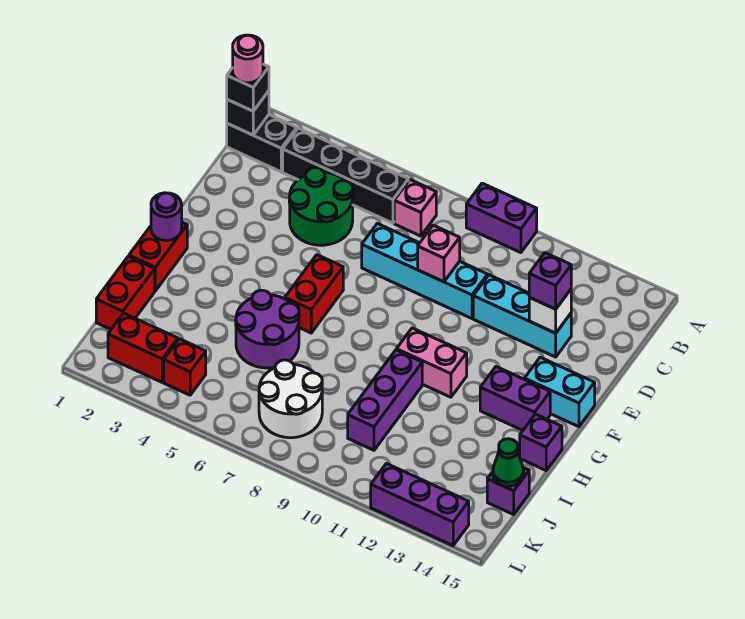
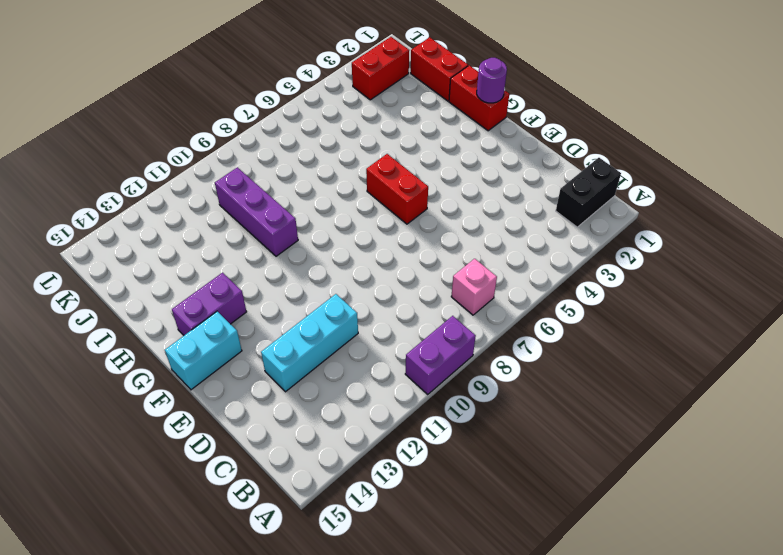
none -> black brick B3:B6 level 1
none -> green round brick C4:D5 level 1
none -> cyan brick D7:D10 level 1

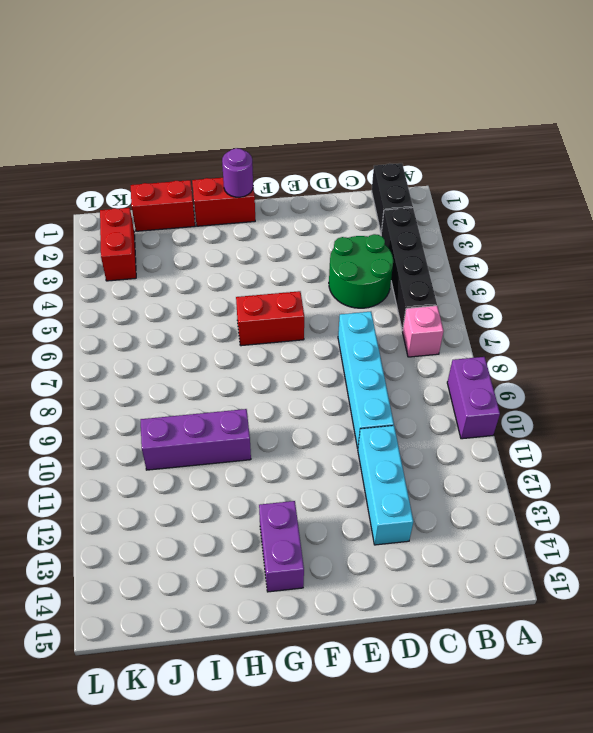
none -> cyan brick F14:F15 level 1
none -> pink brick G10:G11 level 1
none -> purple round brick H5:I6 level 1

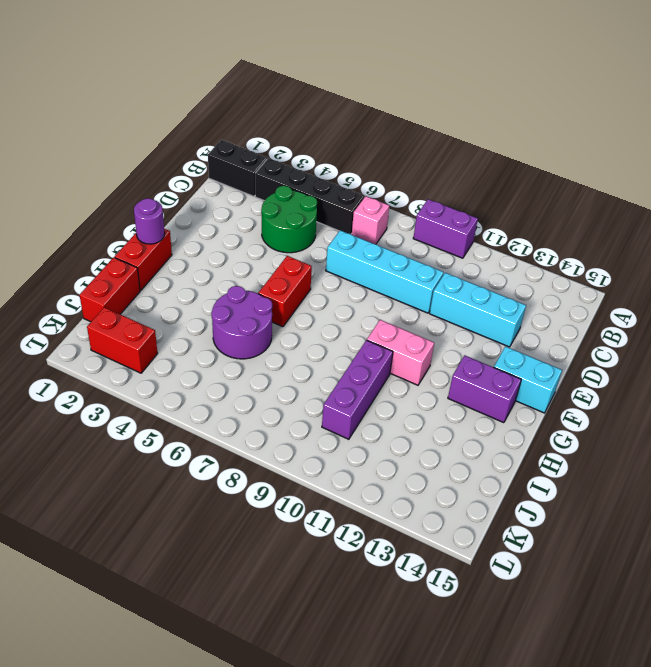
none -> purple brick H15 level 1
none -> white round brick J7:K8 level 1
none -> purple brick J15 level 1

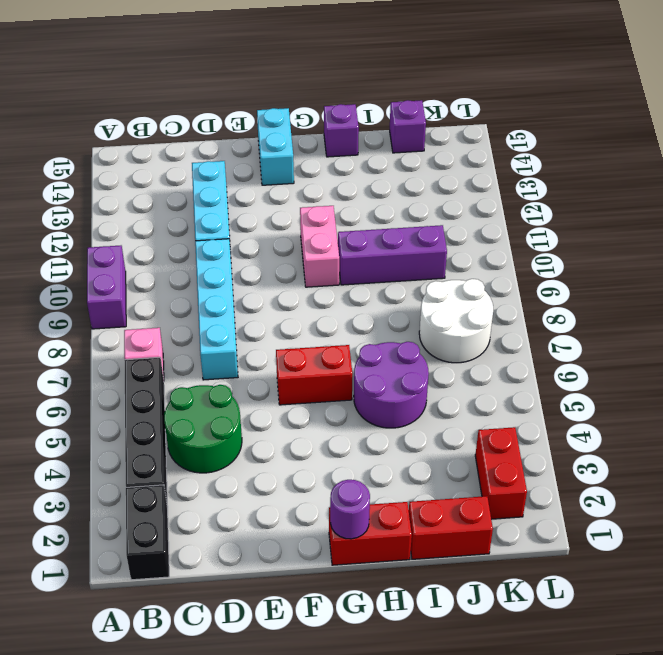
none -> purple brick G13:G14 level 1
none -> red brick K4 level 1
none -> purple brick L12:L14 level 1

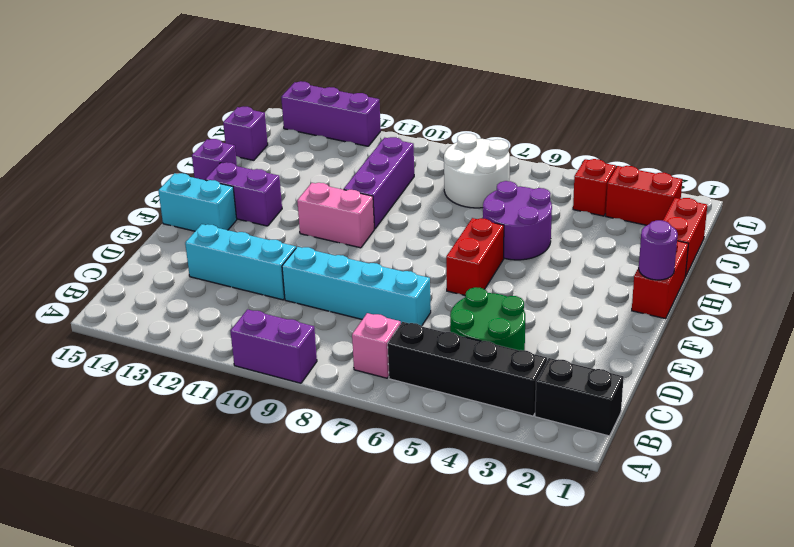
none -> black brick B1 level 2
none -> pink brick D9 level 2
none -> white brick D13 level 2

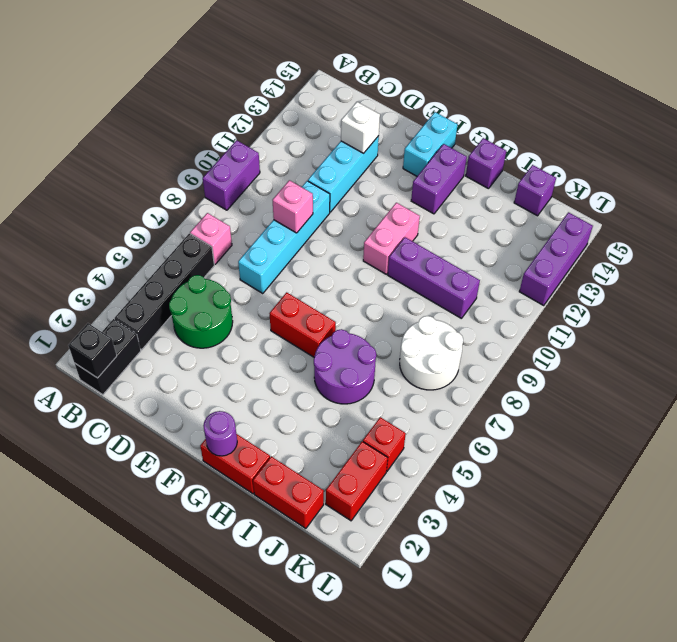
none -> green cone J15 level 2
none -> black brick B1 level 3
none -> purple brick D13 level 3

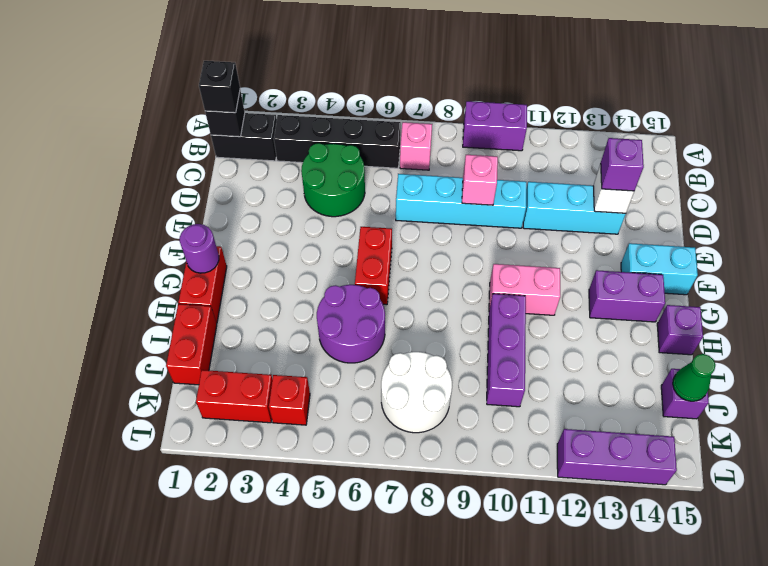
none -> pink round brick B1 level 4

